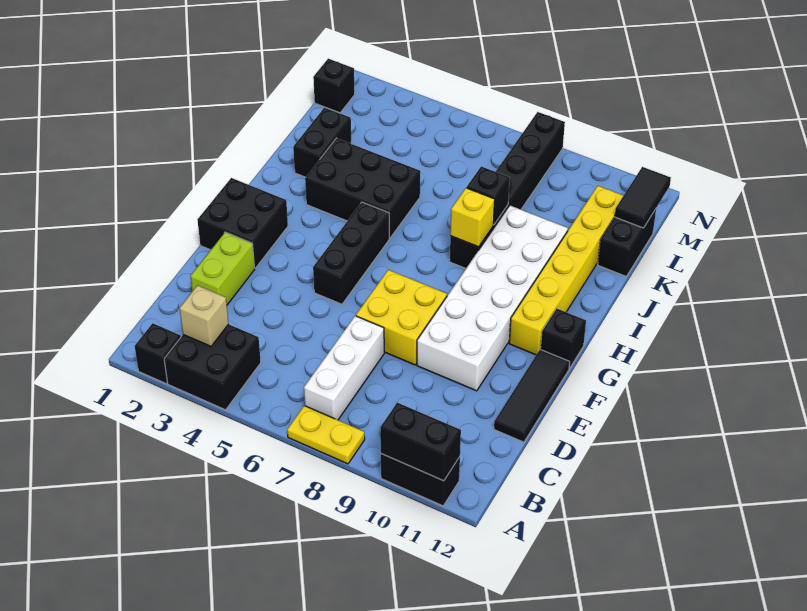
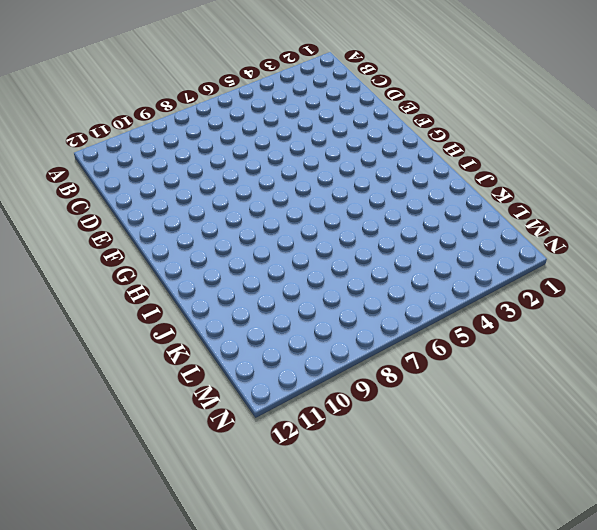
none -> black brick A2 level 1
none -> black brick A3:B4 level 1
none -> yellow plate A7:A8 level 1

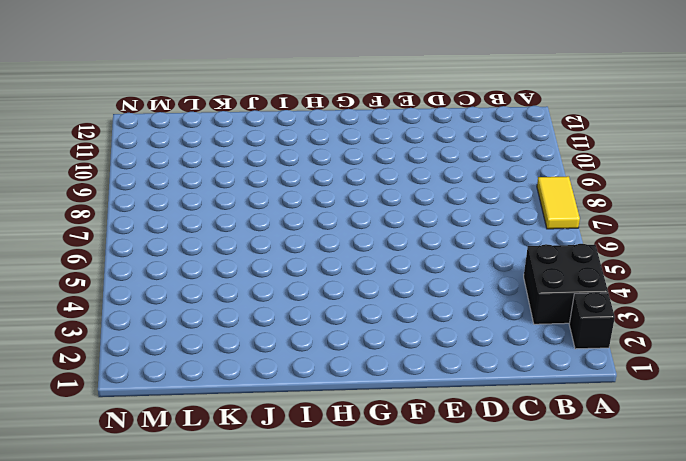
yellow tile A7:A8 level 1 -> yellow plate A7:A8 level 1
none -> black brick A10:A11 level 1
none -> white brick B7:D7 level 1
none -> lime brick D2:E2 level 1

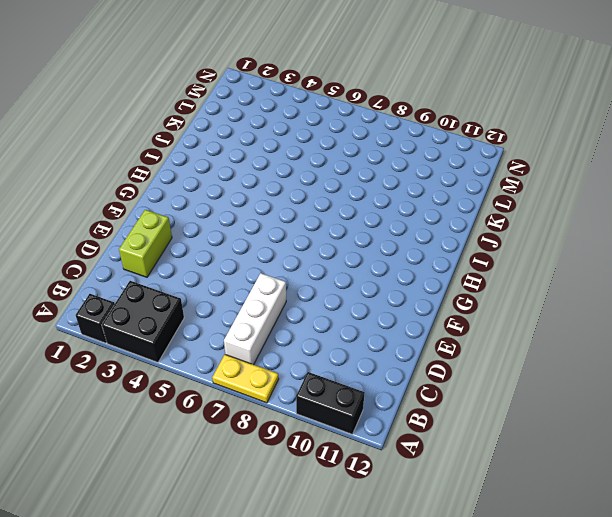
none -> black tile D12:F12 level 1
none -> yellow brick E7:F8 level 1
none -> white brick E9:J10 level 1

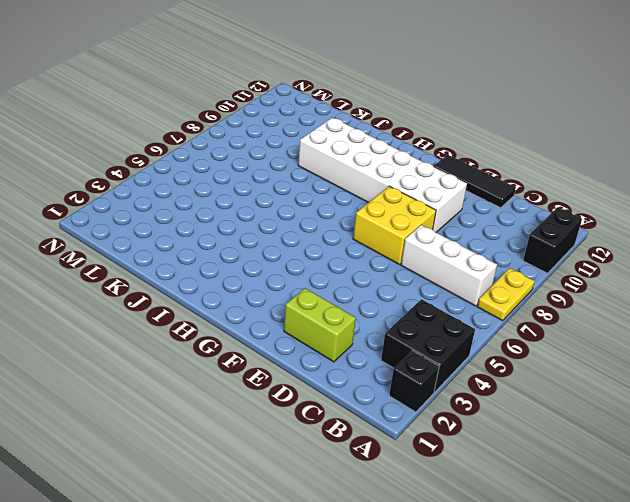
none -> black brick F1:G2 level 1
none -> black brick F5:H5 level 1
none -> yellow brick G11:L11 level 1

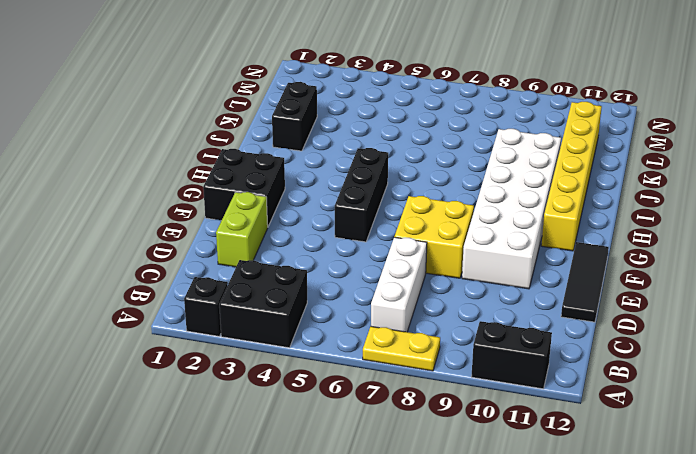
none -> black brick G12 level 1
none -> black brick I3:J5 level 1
none -> black brick I8:N8 level 1

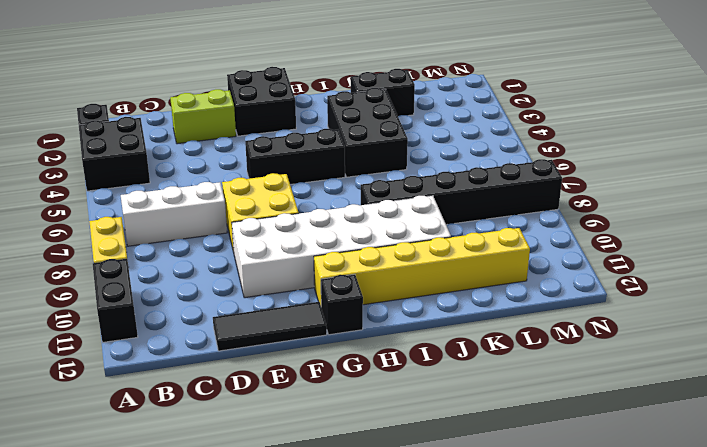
none -> black brick K12:L12 level 1
none -> black brick M1 level 1
none -> black brick A10:A11 level 2

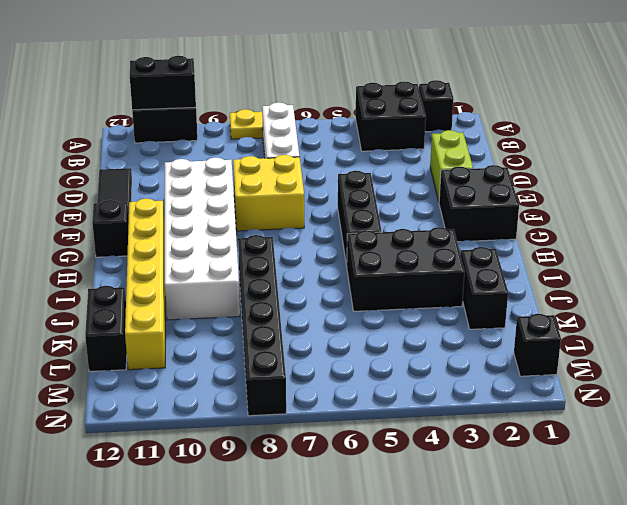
none -> tan brick B3 level 2
none -> yellow brick I8 level 2
none -> black brick J8 level 2

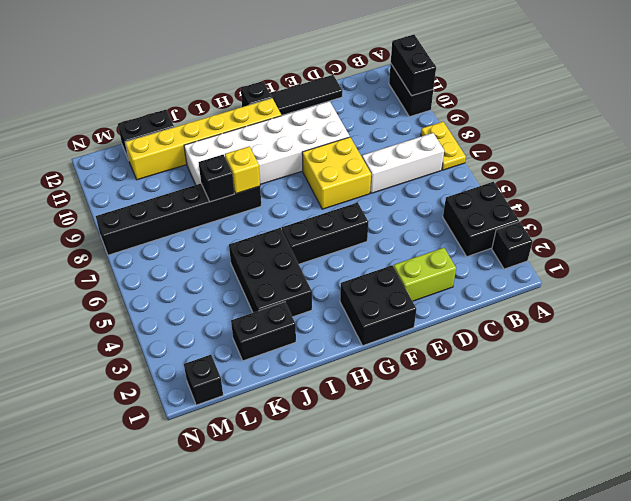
none -> tan brick B3 level 2
none -> black tile L12:M12 level 2

